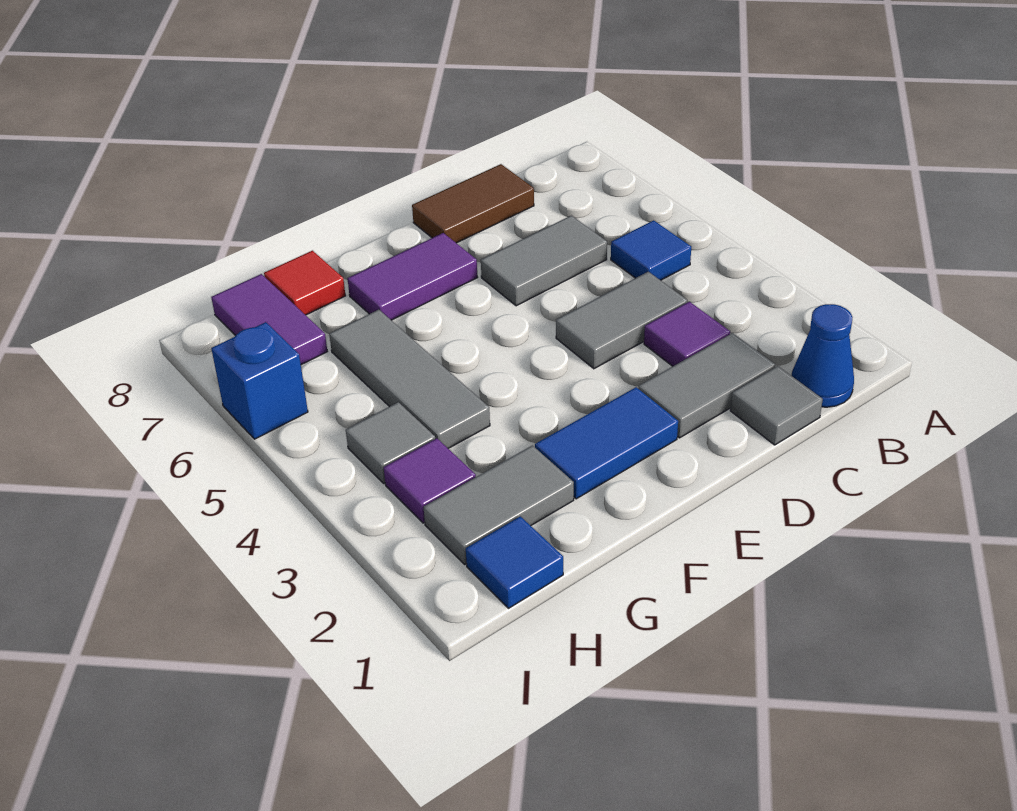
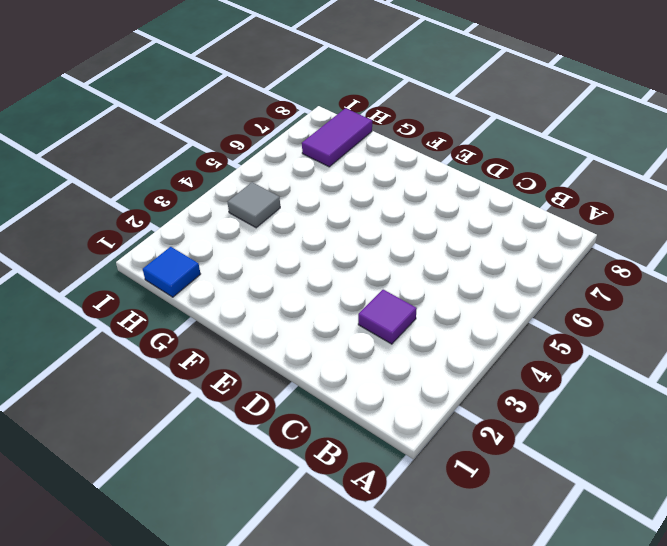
none -> blue cone B1 level 1
none -> blue tile B5 level 1
none -> grey tile C1 level 1

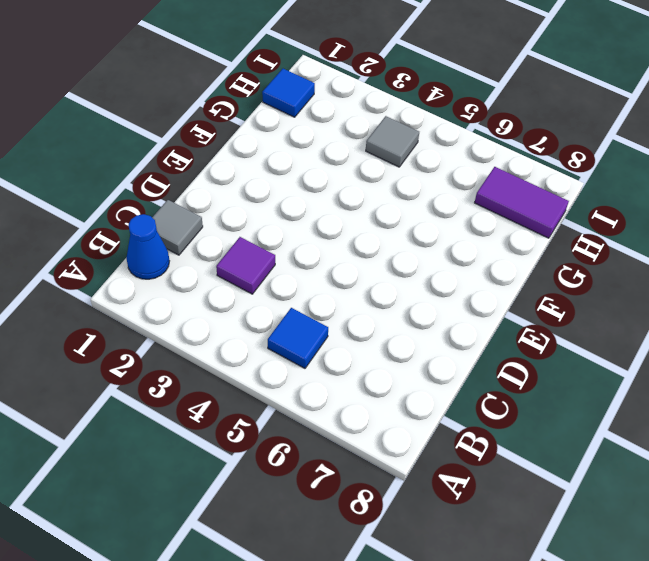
none -> grey tile C2:D2 level 1
none -> grey tile C4:D4 level 1
none -> grey tile C6:D6 level 1

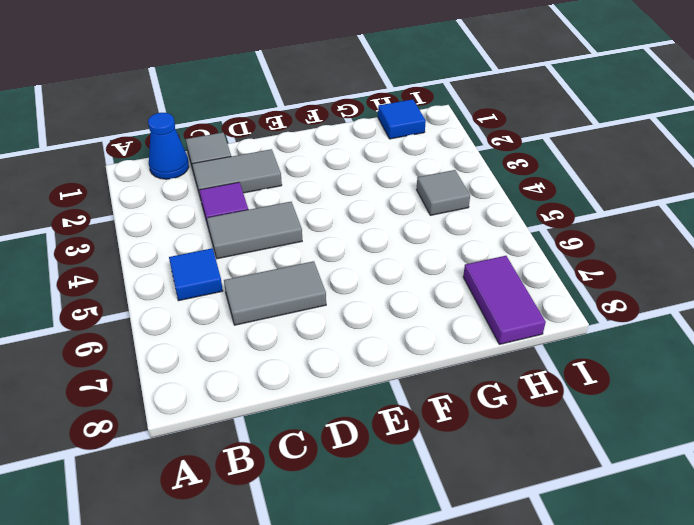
none -> brown tile C8:D8 level 1
none -> blue tile E2:F2 level 1
none -> purple tile E7:F7 level 1

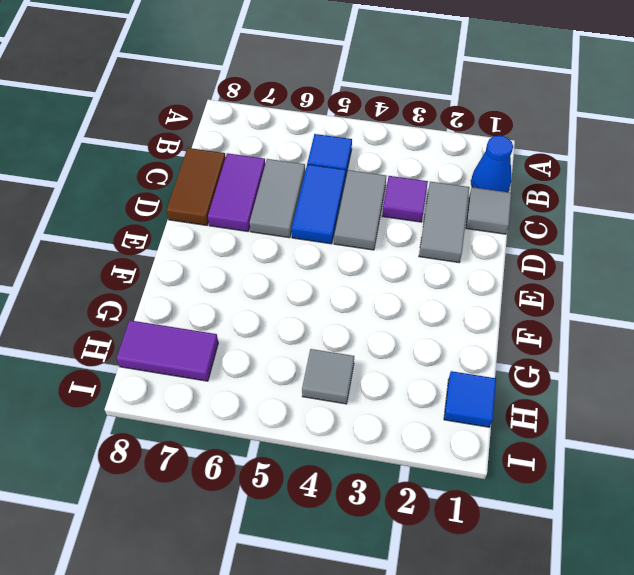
blue tile C5:D5 level 1 -> blue tile E2:F2 level 1
purple tile C7:D7 level 1 -> purple tile E7:F7 level 1
none -> grey tile G2:H2 level 1
none -> grey tile G4:G6 level 1
none -> red tile G8 level 1

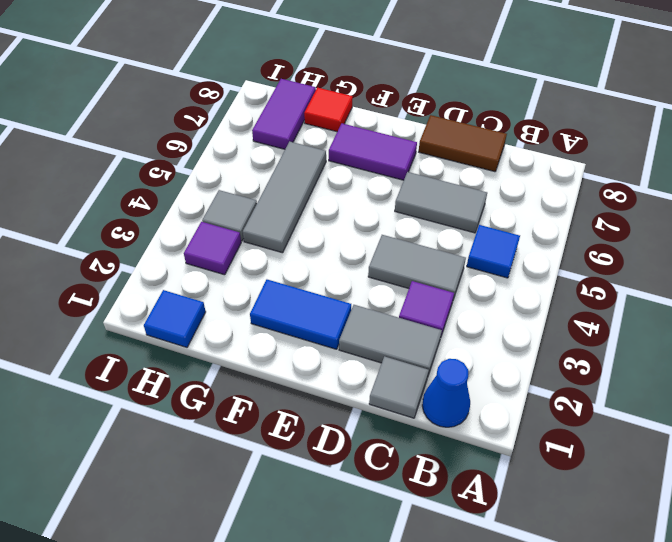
none -> grey tile G2:H2 level 1
none -> blue brick I6 level 1

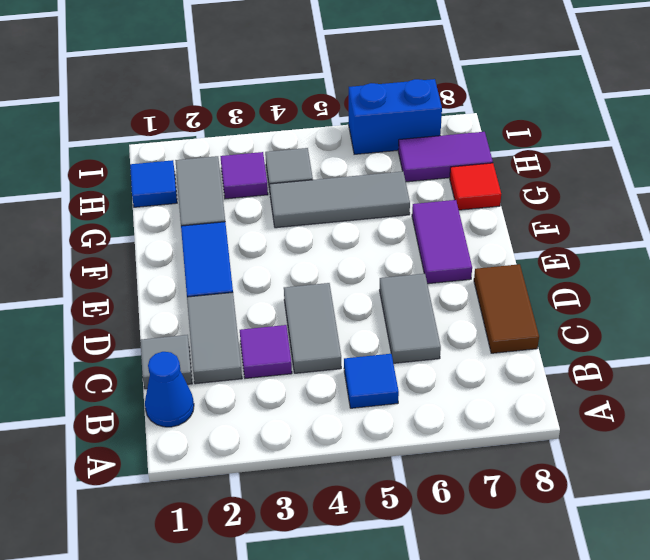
blue brick I6:I7 level 1 -> blue brick I6 level 1

